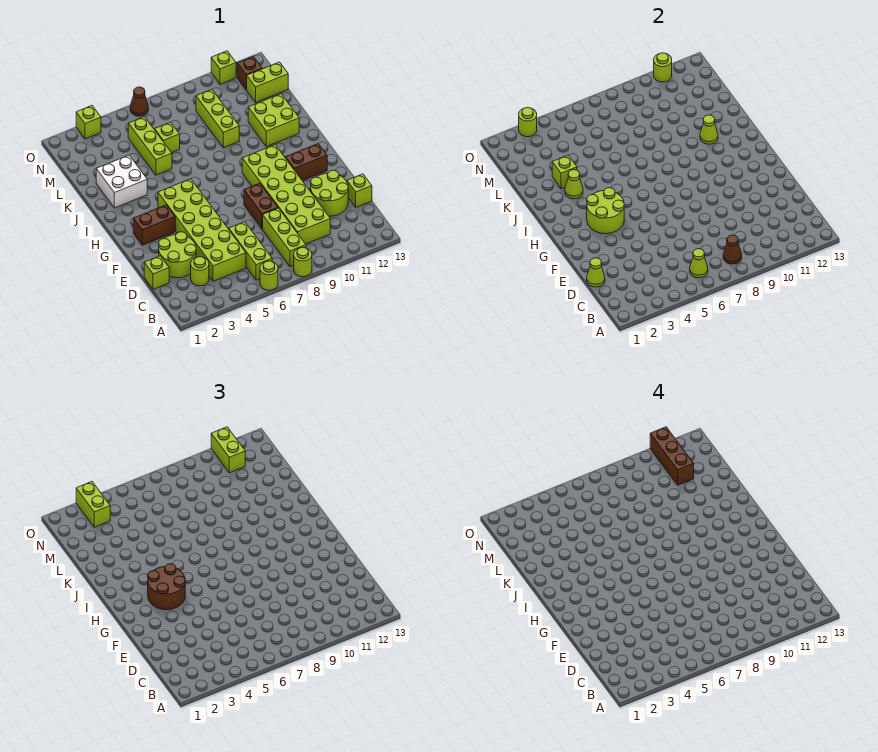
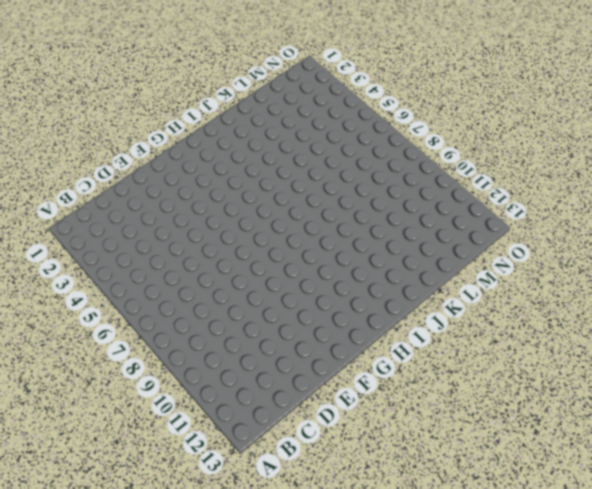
none -> lime round brick A6 level 1
none -> lime round brick A8 level 1
none -> lime brick B6:D6 level 1
none -> lime brick B8:D8 level 1

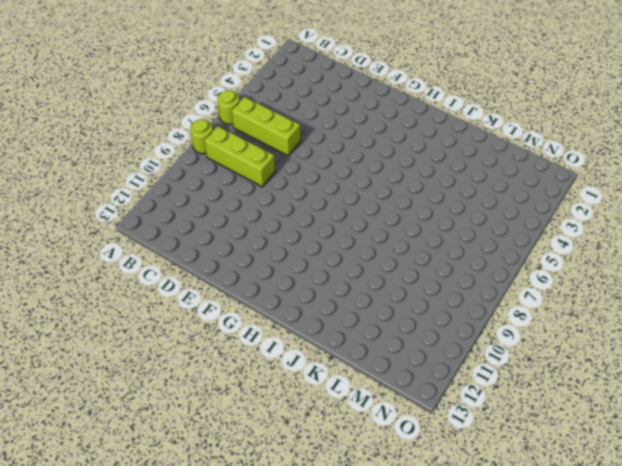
none -> lime round brick C3 level 1
none -> lime brick C4:H5 level 1
none -> lime brick C9:H10 level 1
none -> lime brick D1 level 1

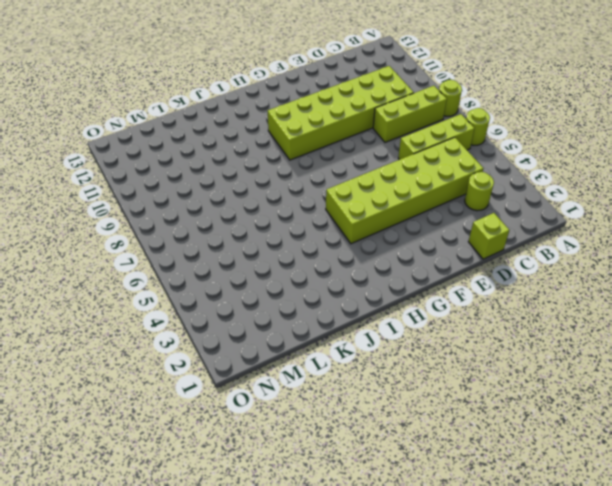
none -> lime round brick D2:E3 level 1
none -> lime round brick D11:E12 level 1
none -> lime brick D13 level 1
none -> brown brick E8:F8 level 1

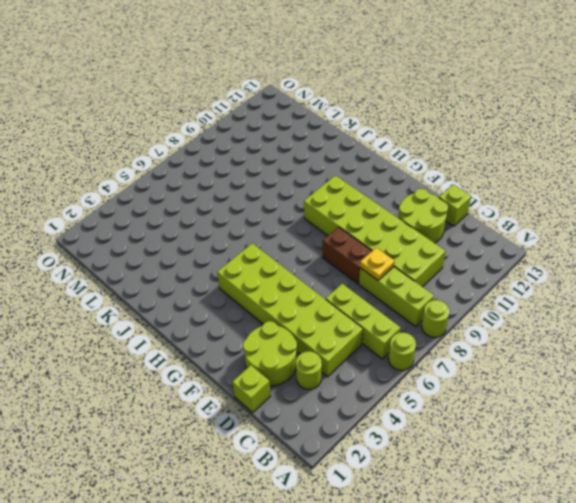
yellow plate D8 level 2 -> none
none -> brown brick G2:G3 level 1
none -> brown brick G11:G12 level 1
none -> white brick J2:K3 level 1
none -> lime brick J11:K12 level 1

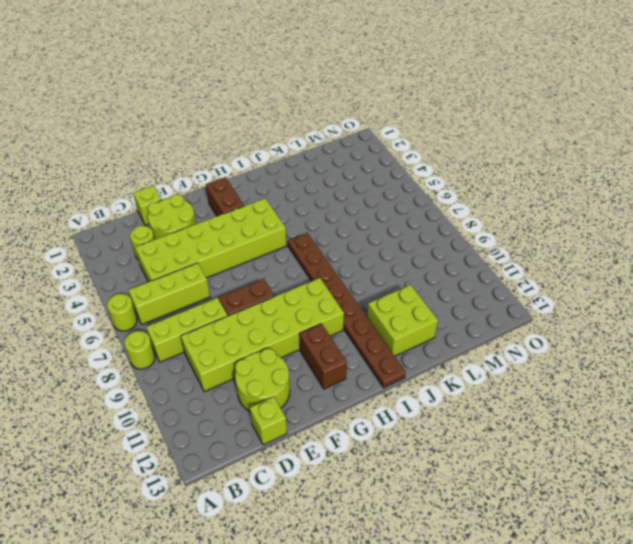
brown plate I6:I13 level 1 -> none
none -> white brick J2:K3 level 1
none -> lime brick K5:M5 level 1
none -> lime brick K9:M9 level 1
none -> lime brick L6 level 1

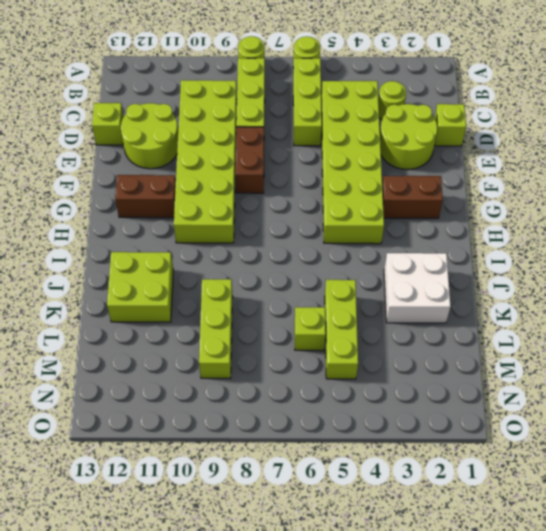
none -> lime brick M12:M13 level 1
none -> brown brick N12 level 1
none -> lime brick O3 level 1
none -> brown cone O6 level 1

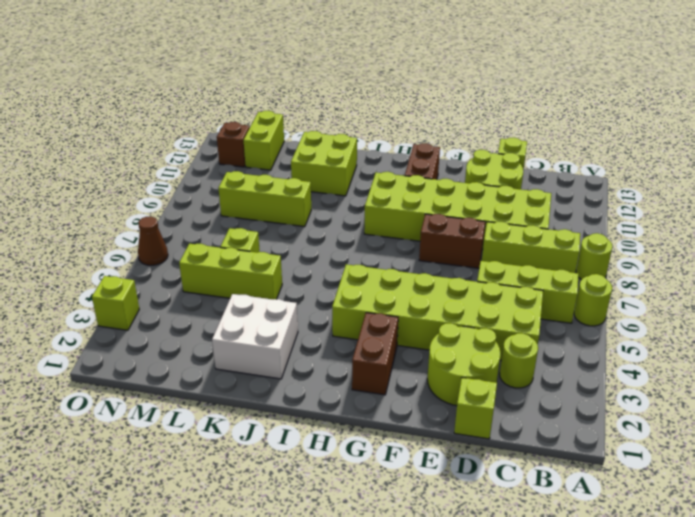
none -> lime brick O11 level 1
none -> lime cone B6 level 2
none -> brown cone B8 level 2
none -> lime cone D1 level 2

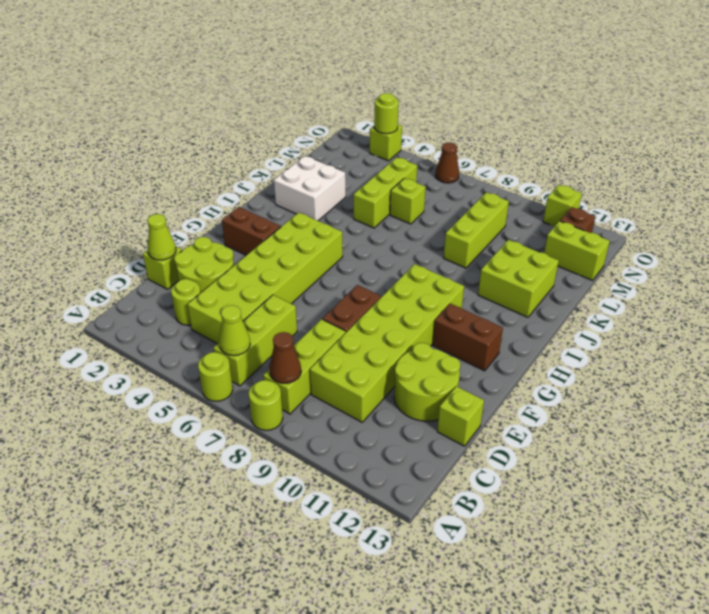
none -> lime round brick G3:H4 level 2
none -> lime cone J3 level 2
none -> lime cone J11 level 2
none -> lime brick K3 level 2

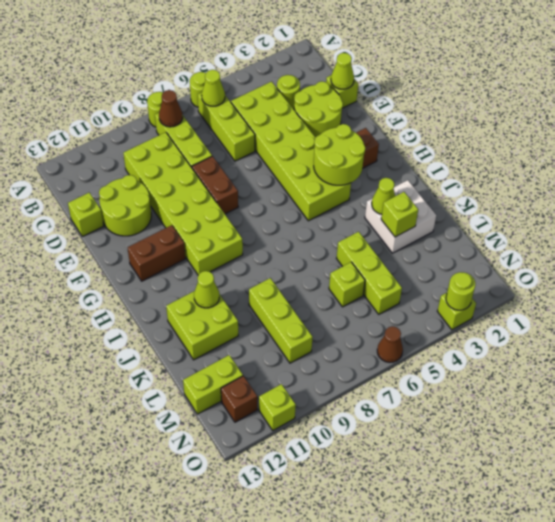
none -> lime round brick O11 level 2
none -> brown round brick G3:H4 level 3
none -> lime brick N3:O3 level 3
none -> lime brick N11:O11 level 3

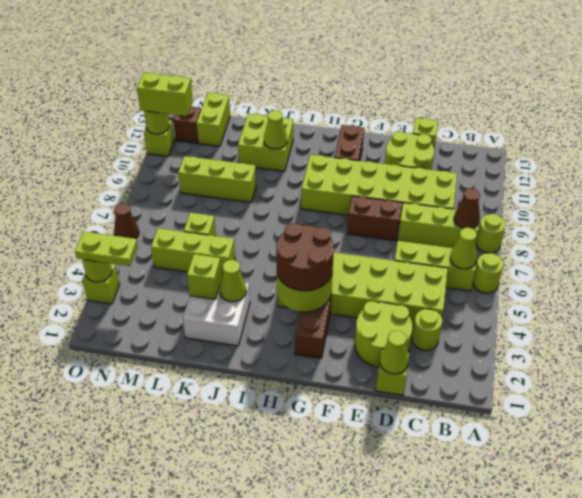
lime plate N3:O3 level 3 -> lime brick N3:O3 level 3
none -> brown brick M11:O11 level 4

